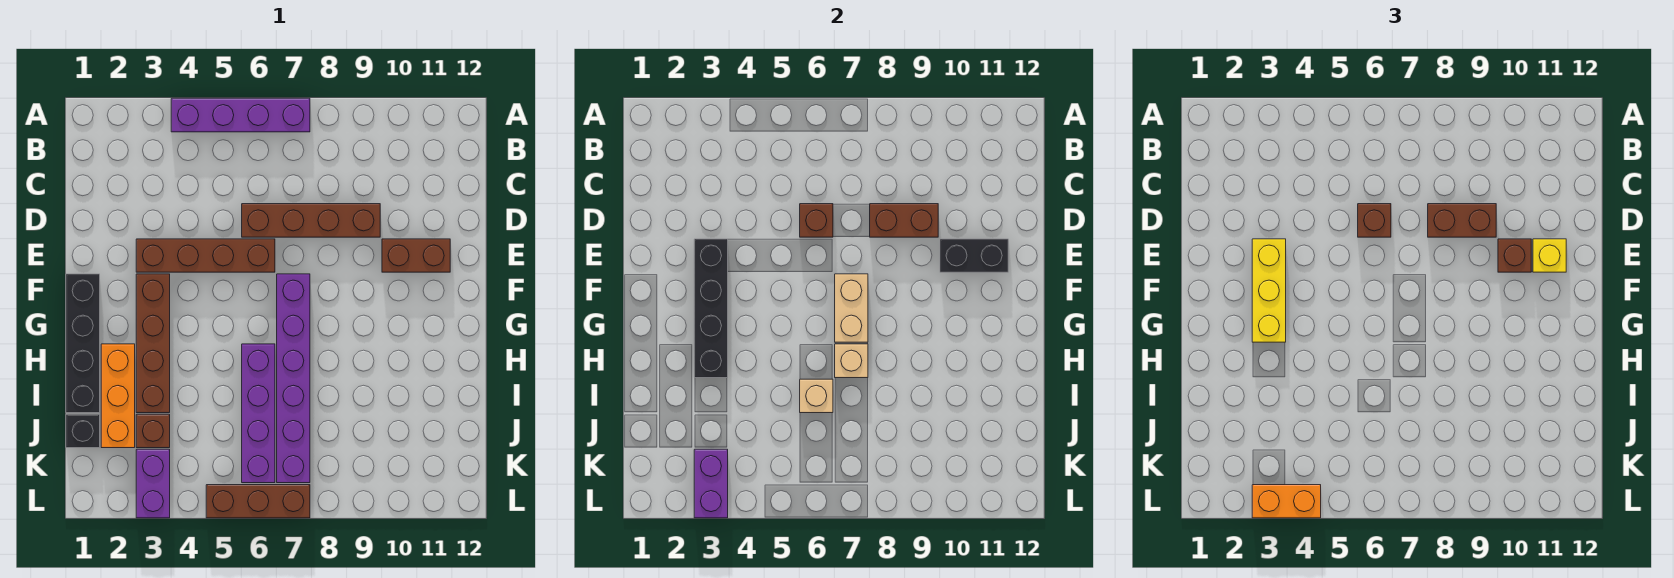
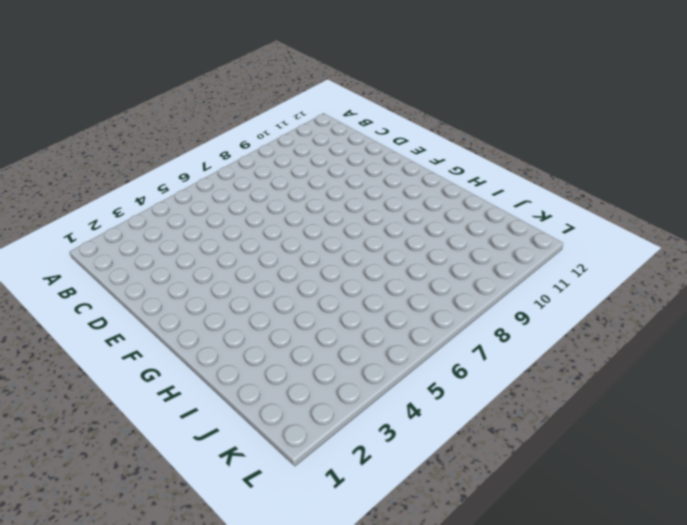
none -> purple brick A4:A7 level 1
none -> brown brick D6:D9 level 1
none -> brown brick E3:E6 level 1

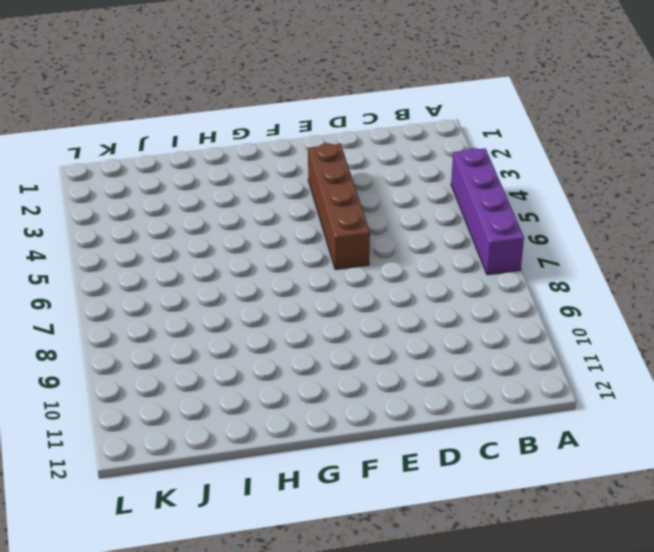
none -> brown brick D6:D9 level 1
none -> brown brick E10:E11 level 1
none -> black brick F1:I1 level 1

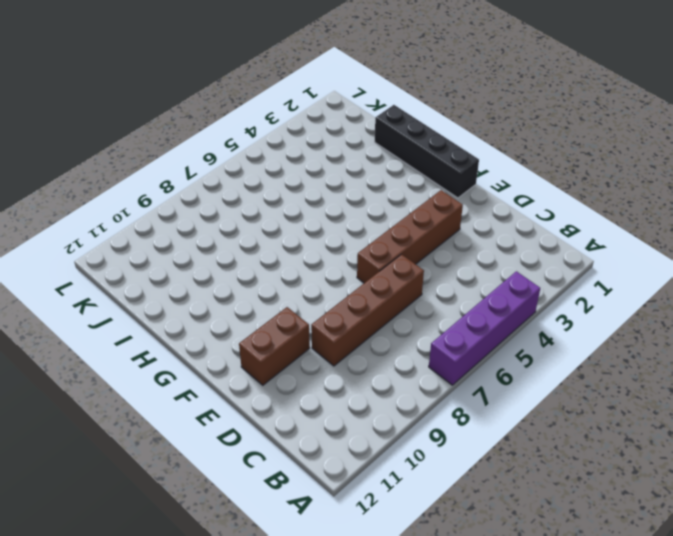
none -> brown brick F3:I3 level 1
none -> purple brick F7:K7 level 1
none -> orange brick H2:J2 level 1

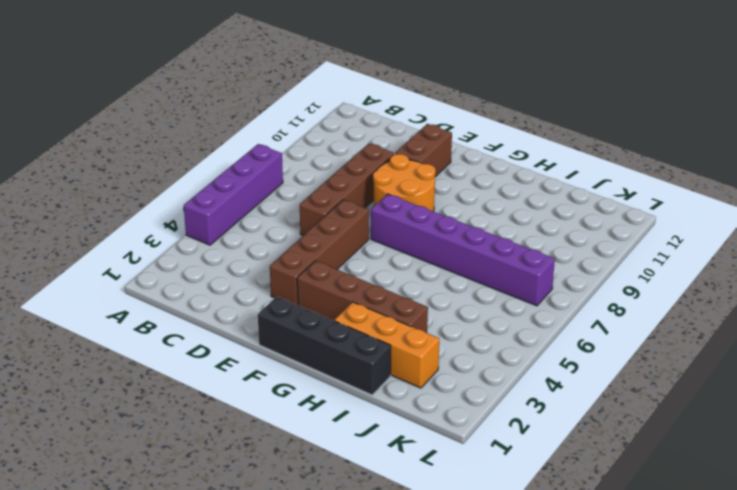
orange round brick E8:F9 level 1 -> none
none -> purple brick H6:K6 level 1
none -> black brick J1 level 1
none -> brown brick J3 level 1

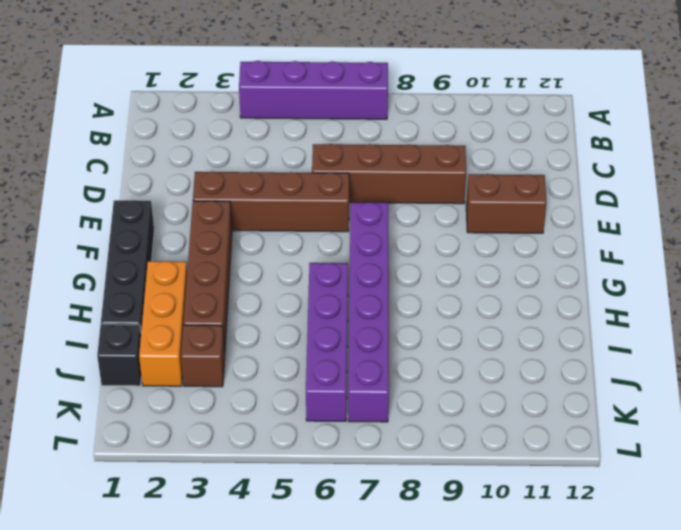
none -> purple brick K3:L3 level 1
none -> brown brick L5:L7 level 1
none -> brown brick D6 level 2

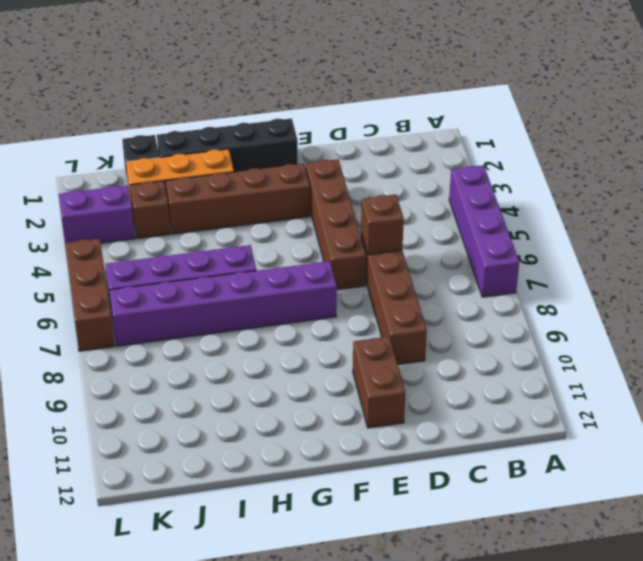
none -> brown brick D8:D9 level 2
none -> black brick E3:H3 level 2
none -> black brick E10:E11 level 2

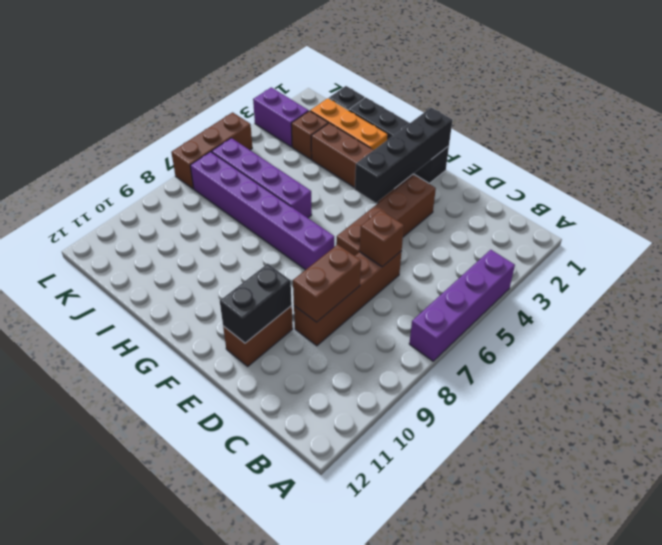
black brick F1:F4 level 2 -> black brick E3:H3 level 2
none -> tan brick F7:G7 level 2
none -> tan brick H7 level 2
none -> tan brick I6 level 2

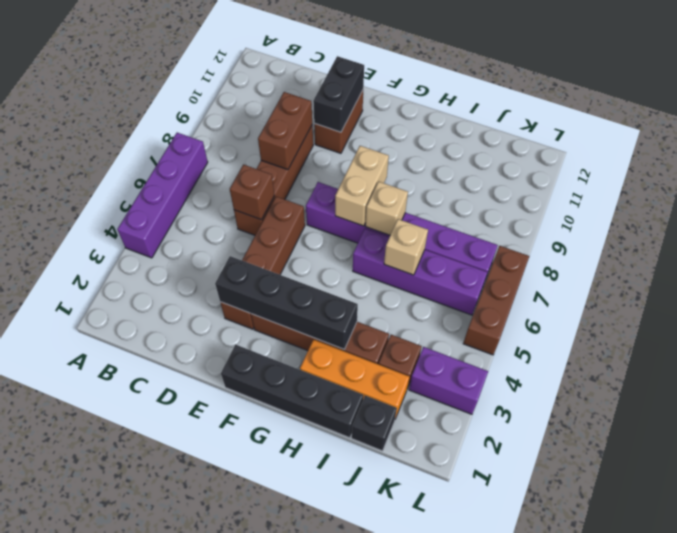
tan brick G7:G8 level 2 -> tan brick F7:G7 level 2
none -> purple brick K3:L3 level 2
none -> brown brick D6 level 3
none -> brown brick D8:D9 level 3

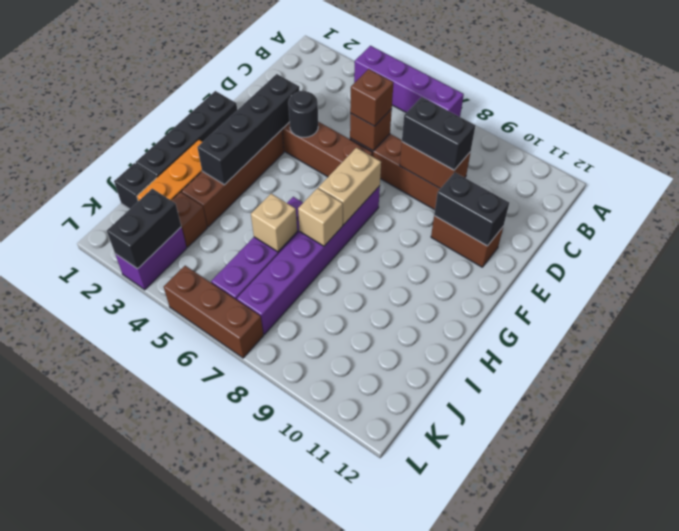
black brick D8:D9 level 3 -> brown brick D8:D9 level 3
black round brick E4 level 2 -> none
black brick K3:L3 level 2 -> purple brick K3:L3 level 2
none -> yellow brick E3:G3 level 3
none -> brown brick E10 level 3
none -> yellow brick E11 level 3

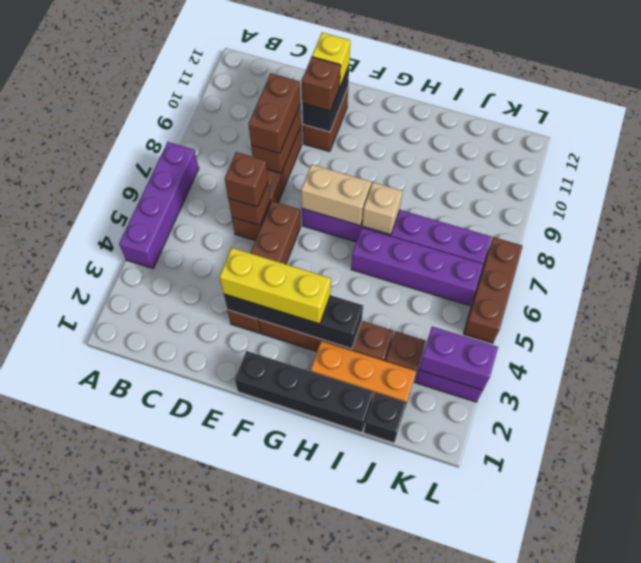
none -> tan brick I6 level 2
none -> orange brick L3:L4 level 3

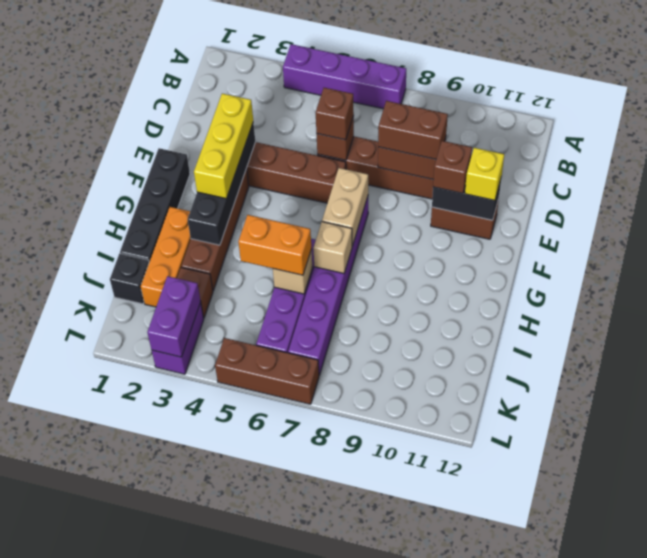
orange brick I5:I6 level 3 -> orange brick L3:L4 level 3

